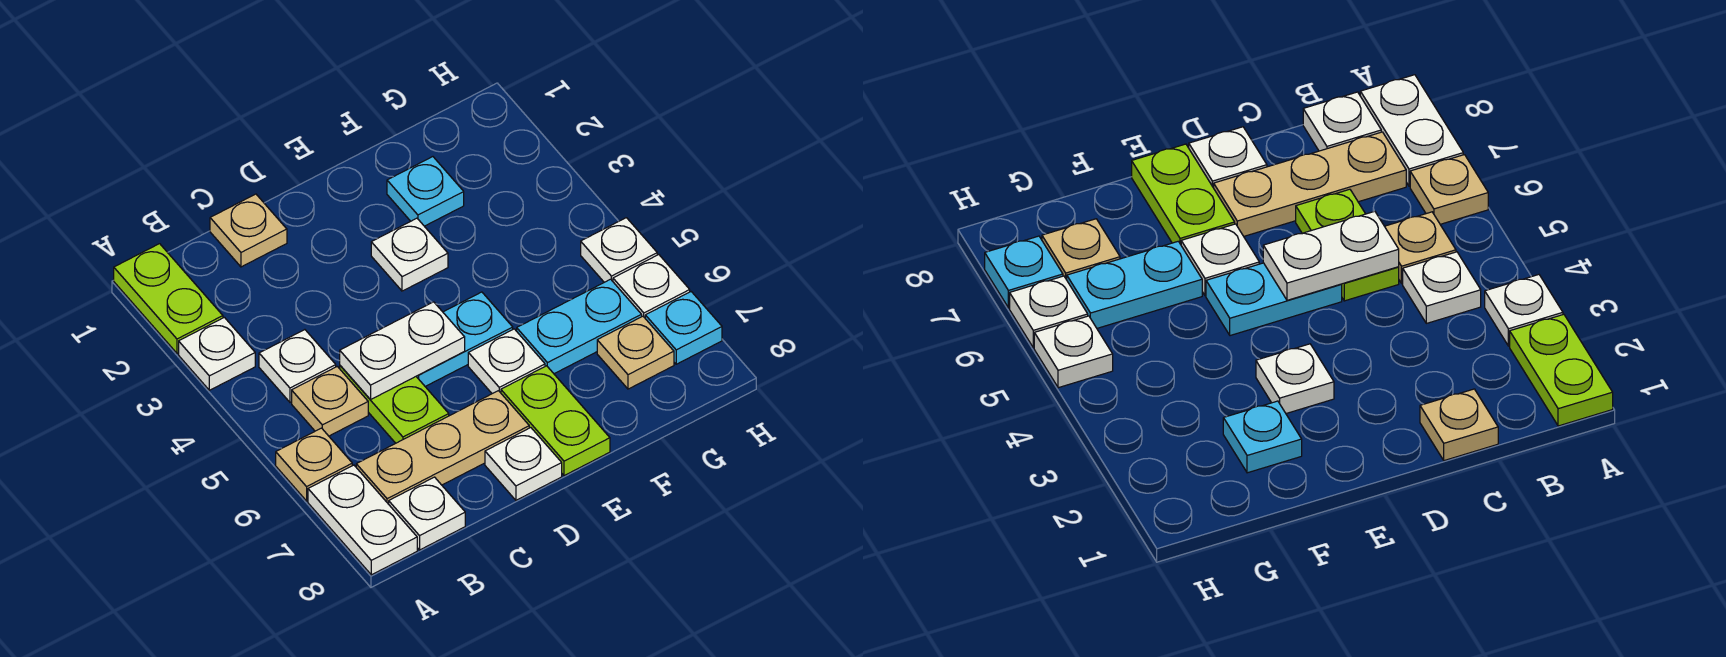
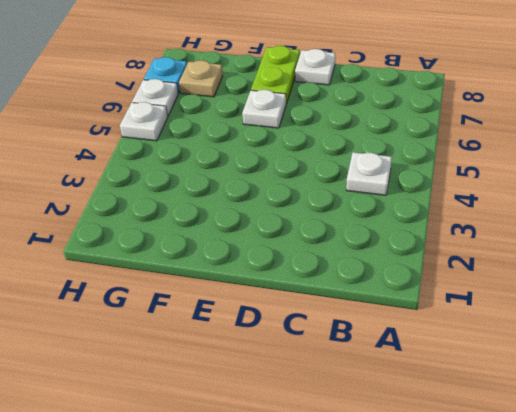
none -> lime plate A1:A2 level 1
none -> white plate A3 level 1
none -> tan plate A6 level 1

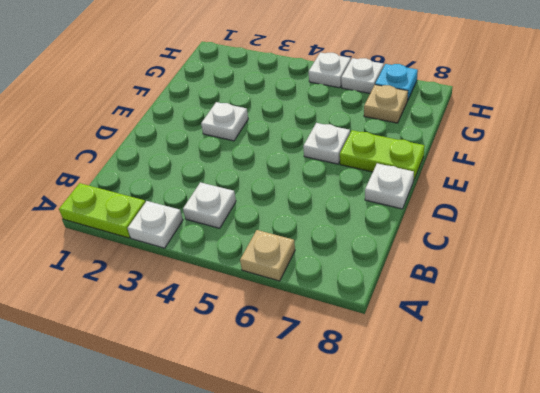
none -> white plate A7:A8 level 1
none -> tan plate B5 level 1
none -> tan plate B7:D7 level 1

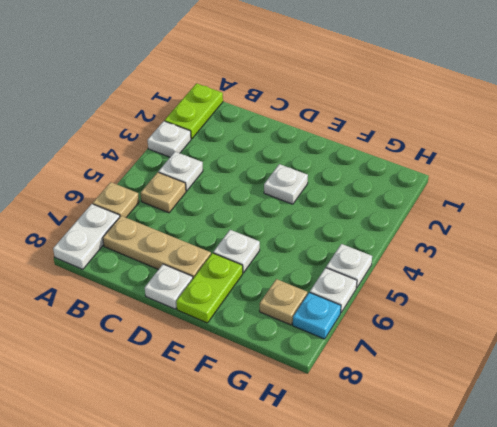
none -> white plate B8 level 1
none -> tan plate C1 level 1
none -> lime plate C5:C6 level 1

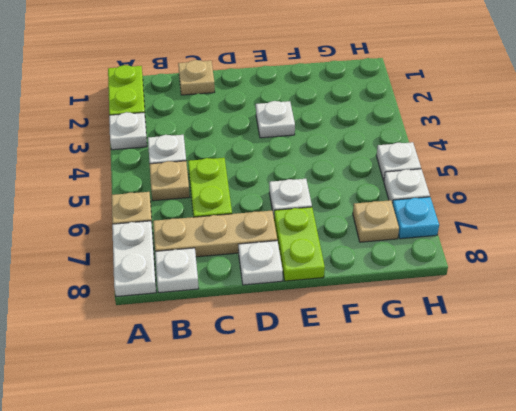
none -> cyan plate D5:E5 level 1
none -> cyan plate F2 level 1
none -> cyan plate F6:G6 level 1

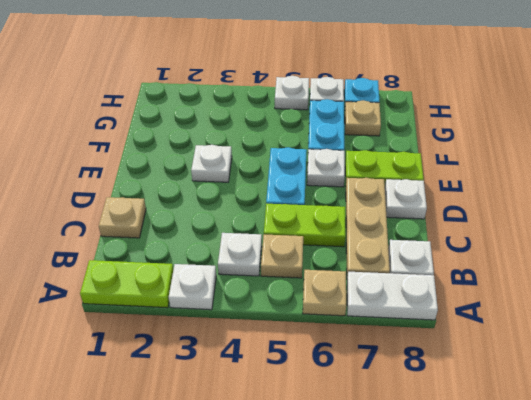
none -> cyan plate F2 level 1
none -> white plate C5:D5 level 2

